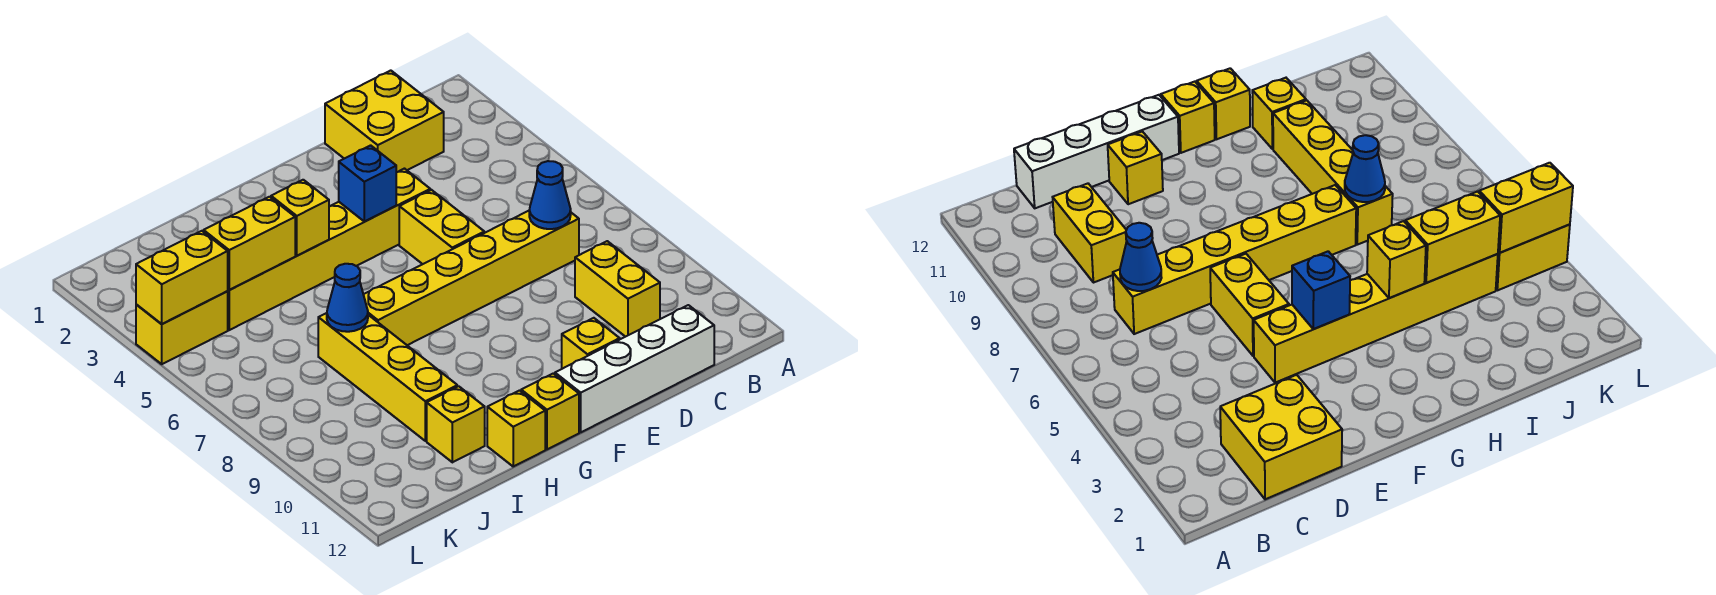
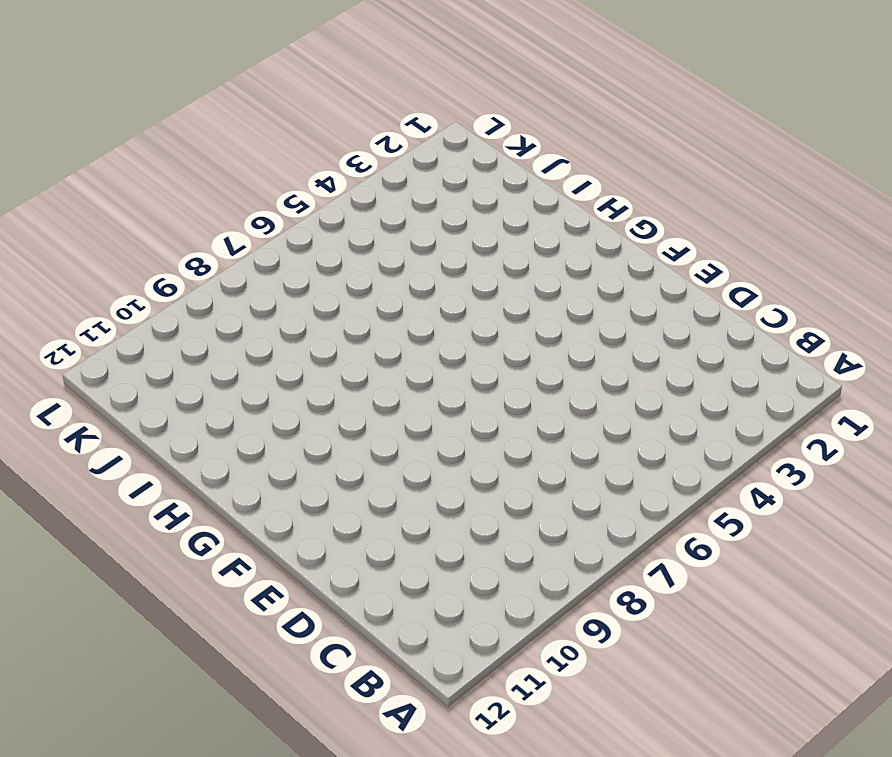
none -> yellow brick C1:D2 level 1
none -> yellow brick C7:H7 level 1
none -> yellow brick C9:C10 level 1

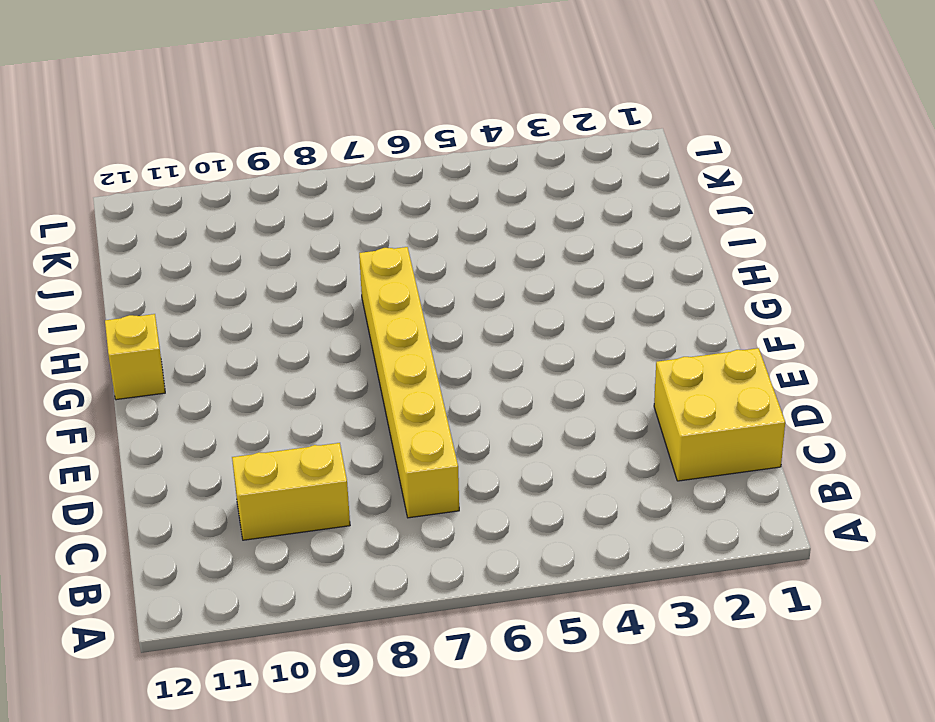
none -> white brick C12:F12 level 1
none -> yellow brick E4:J4 level 1
none -> yellow brick E5:E6 level 1

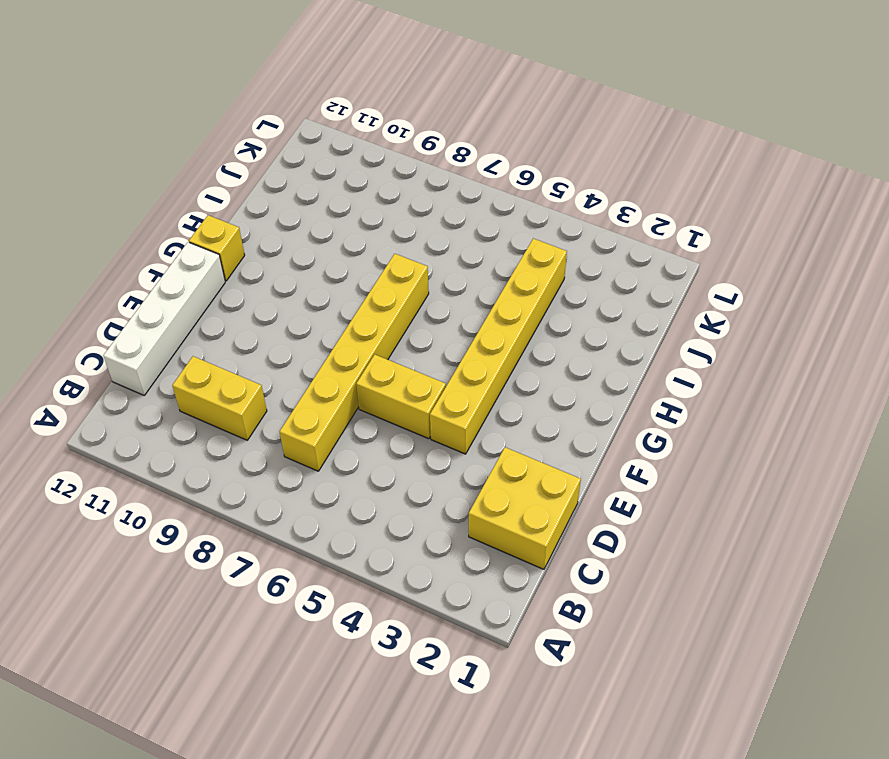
none -> yellow brick E11 level 1
none -> yellow brick H12 level 1
none -> yellow brick I7:I10 level 1

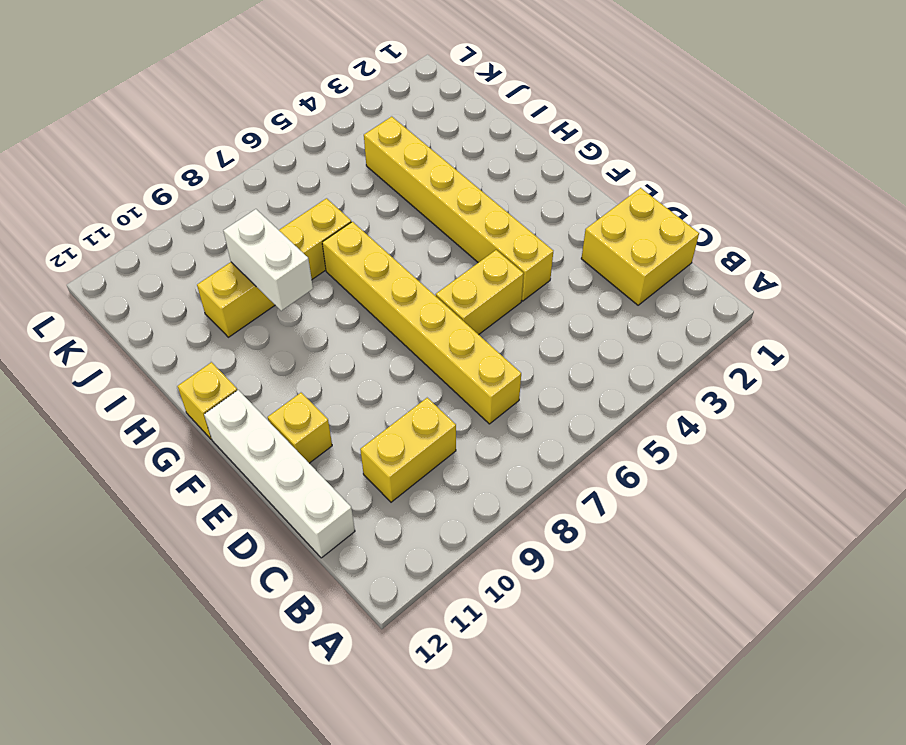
white brick H9:I9 level 2 -> none
none -> yellow brick H12 level 1
none -> yellow brick I11 level 1
none -> yellow brick K4:L4 level 1

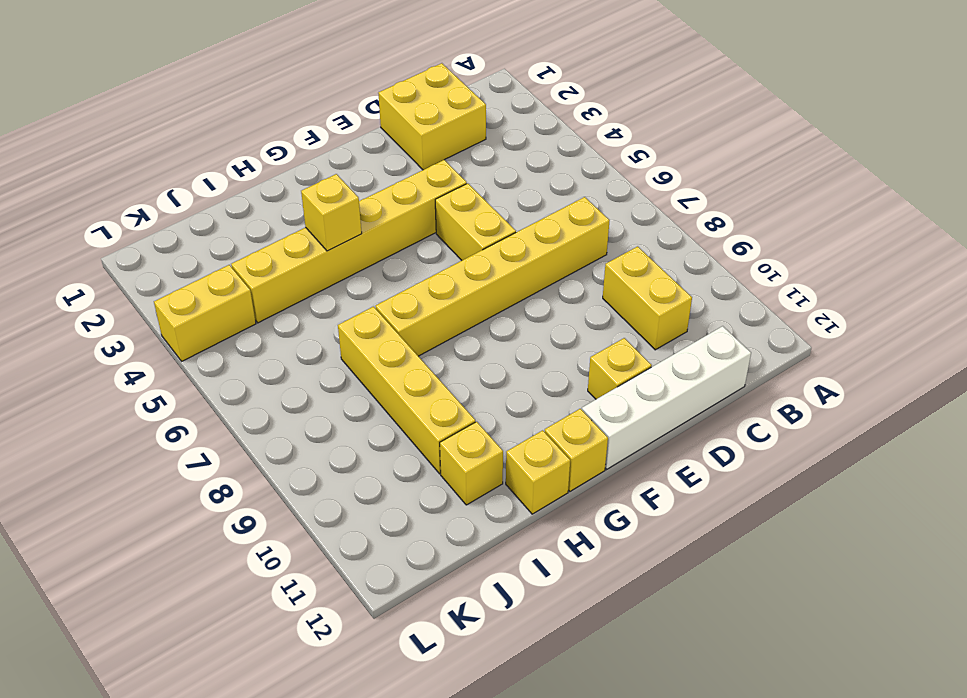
none -> blue cone C7 level 2
none -> blue brick F4 level 2
none -> yellow brick I4:J4 level 2

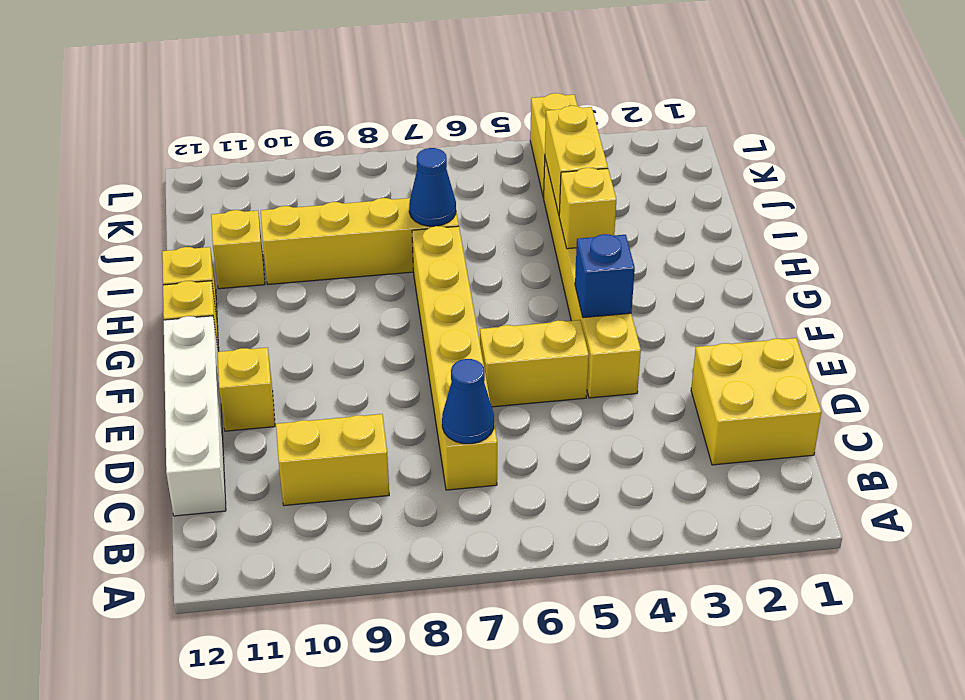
none -> yellow brick K4:L4 level 2

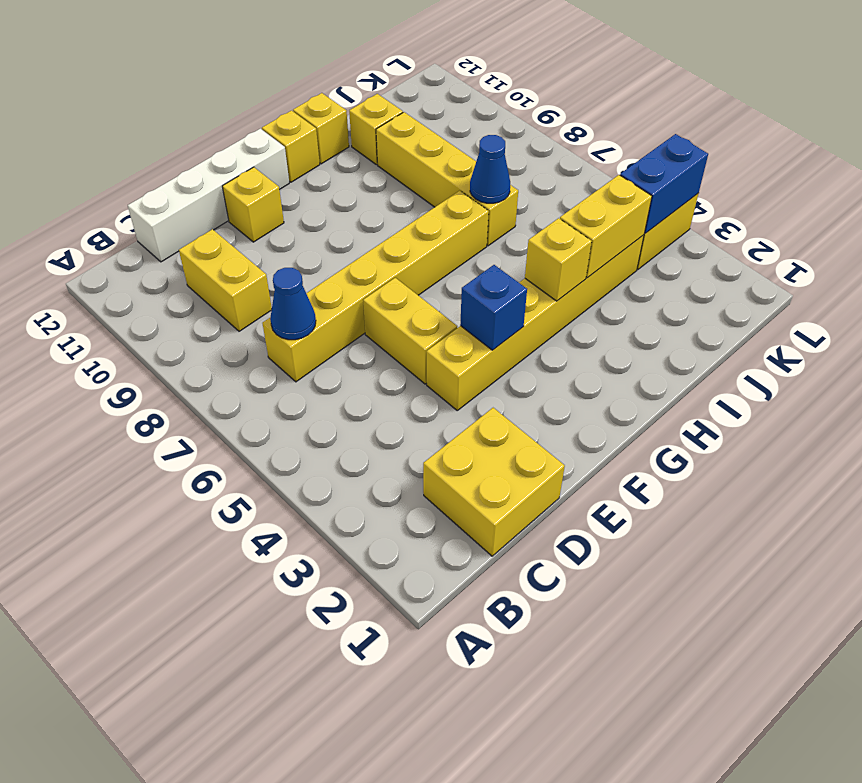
blue brick K4:L4 level 2 -> yellow brick K4:L4 level 2

